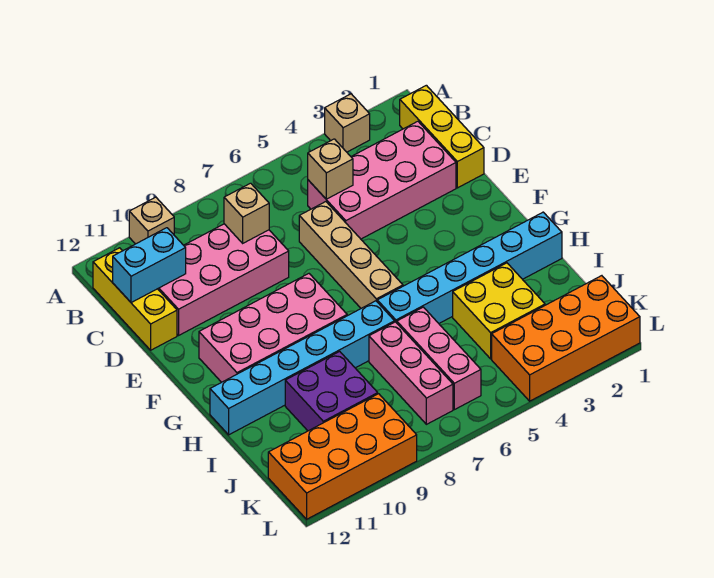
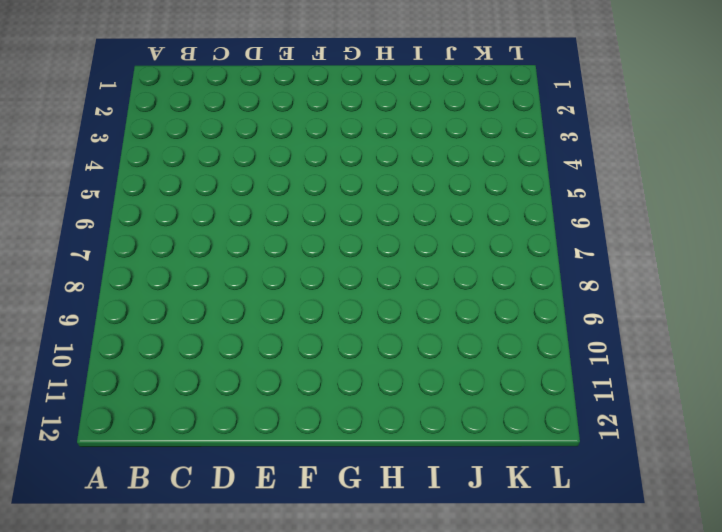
none -> tan brick A3 level 1
none -> tan brick A10 level 1
none -> yellow brick B1:D1 level 1

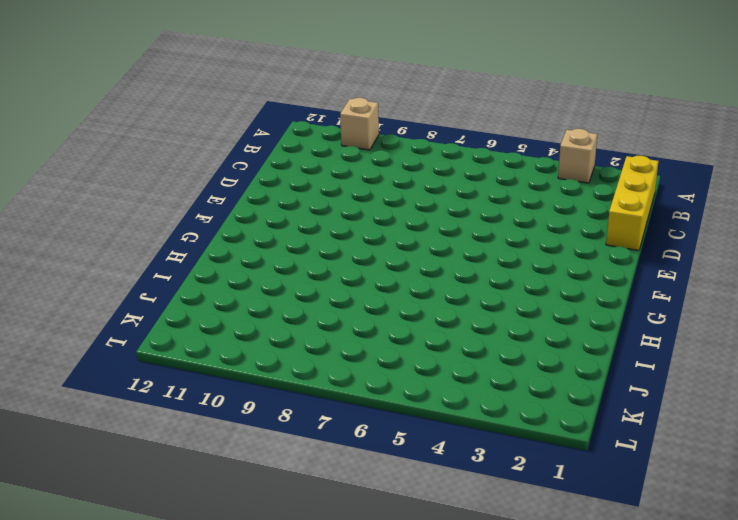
none -> yellow brick B12:D12 level 1
none -> pink brick C2:D5 level 1
none -> pink brick C8:D11 level 1

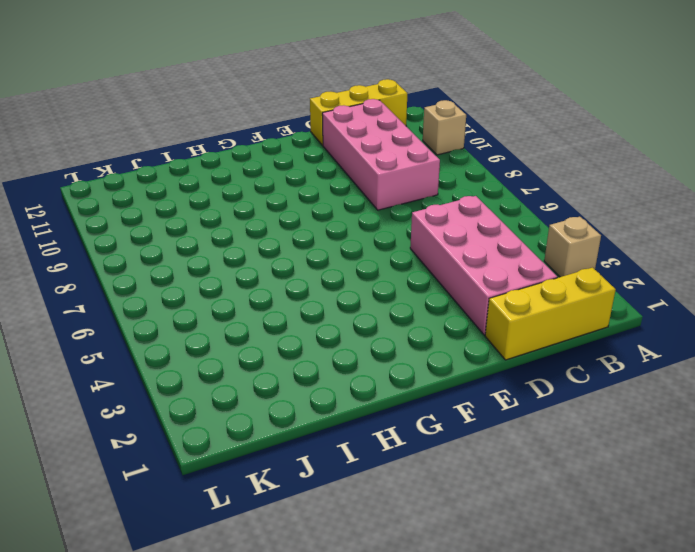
none -> tan brick D6:G6 level 1
none -> pink brick F8:G11 level 1
none -> cyan brick H1:H6 level 1

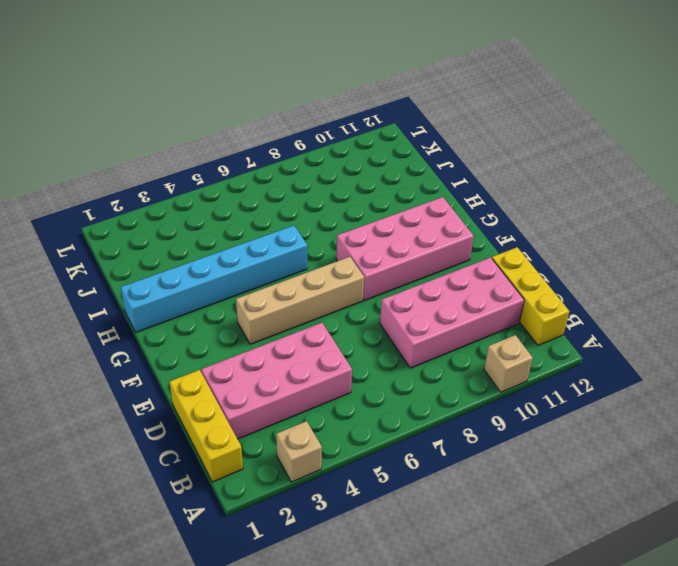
tan brick F4:F7 level 1 -> tan brick D6:G6 level 1
none -> cyan brick H7:H12 level 1
none -> yellow brick I3:J4 level 1
none -> pink brick I6:K6 level 1

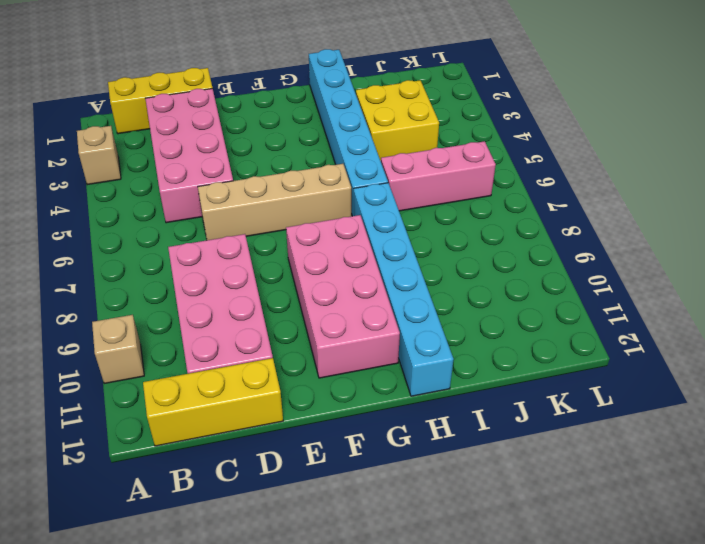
none -> pink brick I7:K7 level 1
none -> purple brick I9:J10 level 1
none -> orange brick K1:L4 level 1

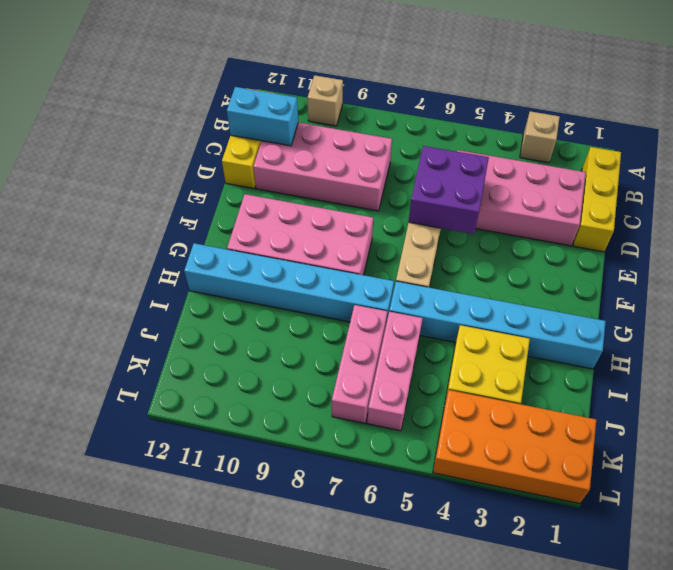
purple brick D5:E6 level 2 -> purple brick I9:J10 level 1
none -> orange brick K9:L12 level 1
none -> tan brick C5 level 2
none -> tan brick C8 level 2

